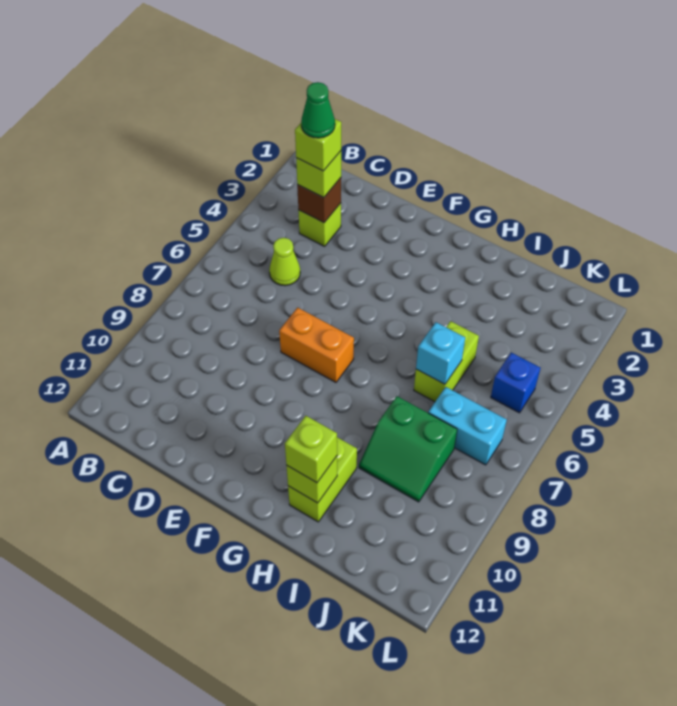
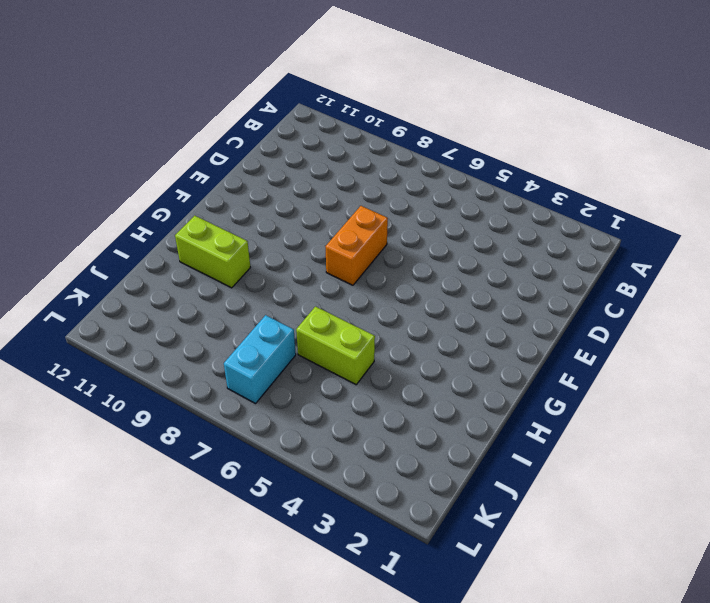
none -> lime brick C3 level 1
none -> lime cone C5 level 1
none -> green slope I8:J9 level 1 top 8

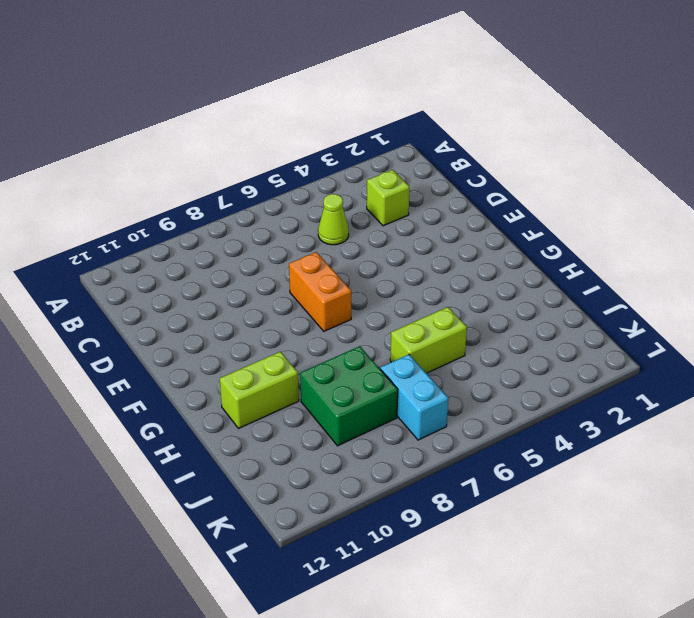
green brick I8:J9 level 1 -> green slope I8:J9 level 1 top 8
none -> blue brick K5 level 1
none -> brown brick C3 level 2
none -> lime brick H11 level 2

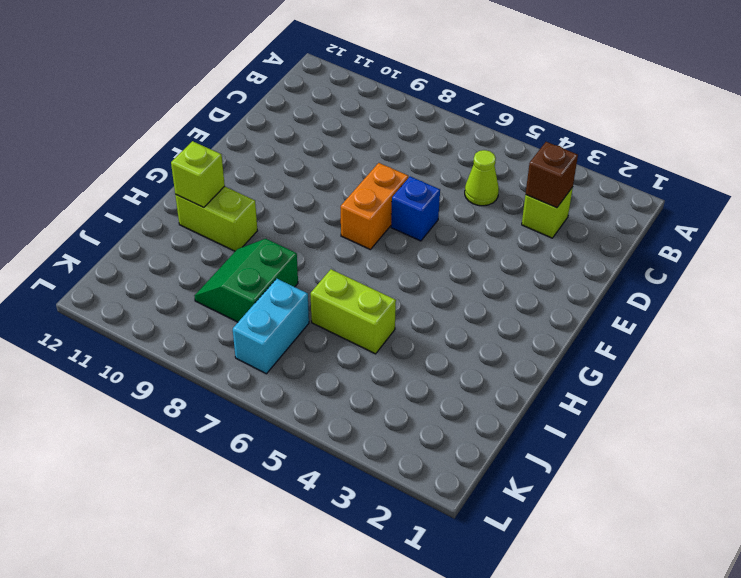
blue brick E6 level 1 -> blue brick K5 level 1
none -> cyan brick I6 level 2
none -> lime brick C3 level 3
none -> lime brick H11 level 3

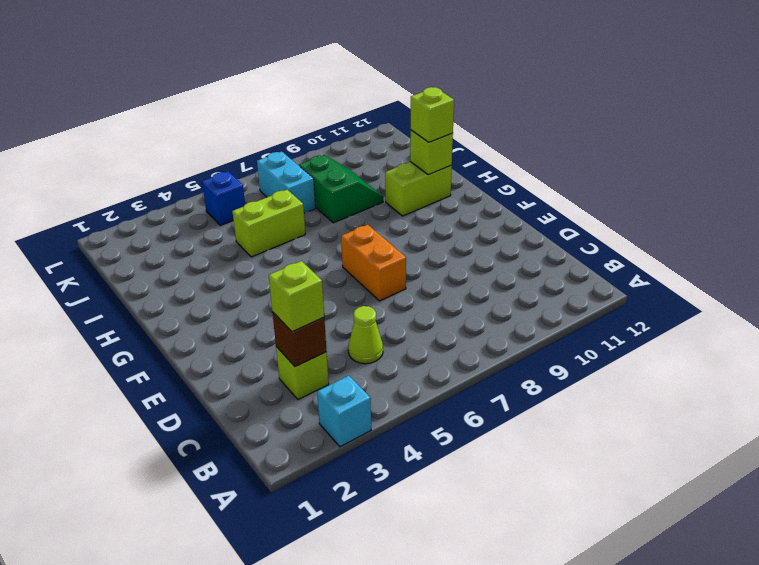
cyan brick A3 level 1 -> cyan brick I6 level 2
none -> lime brick C3 level 4
none -> green cone C3 level 5

